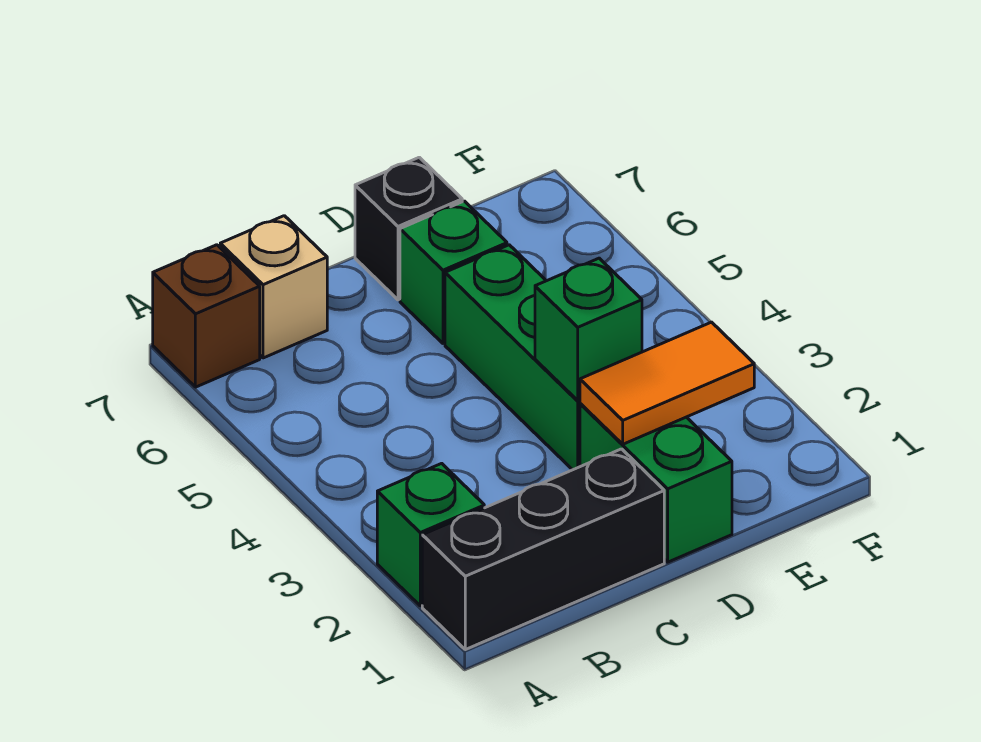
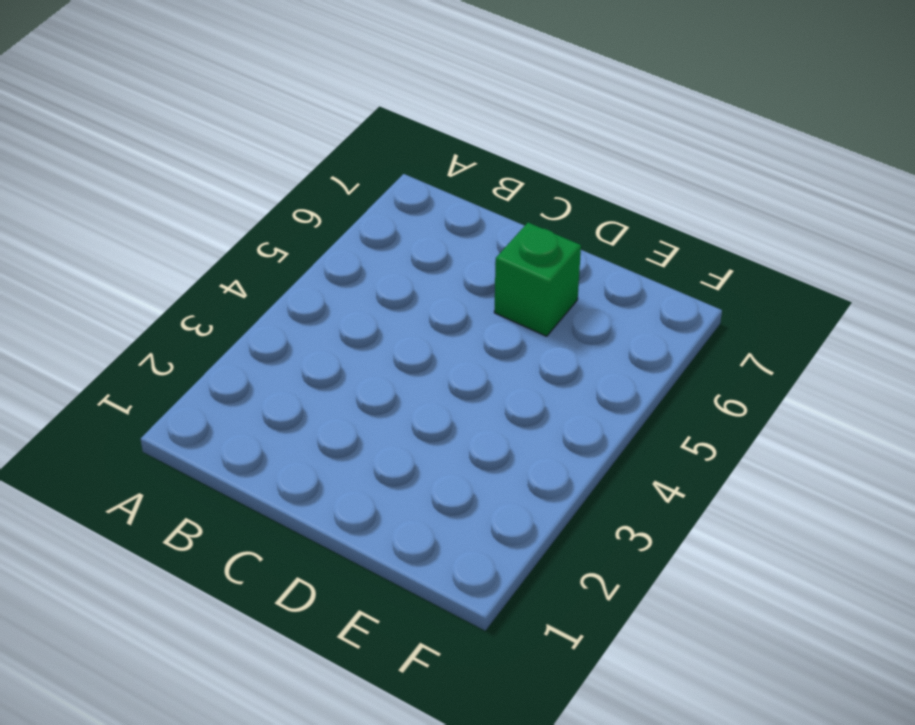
none -> black brick A1:C1 level 1
none -> green brick A2 level 1

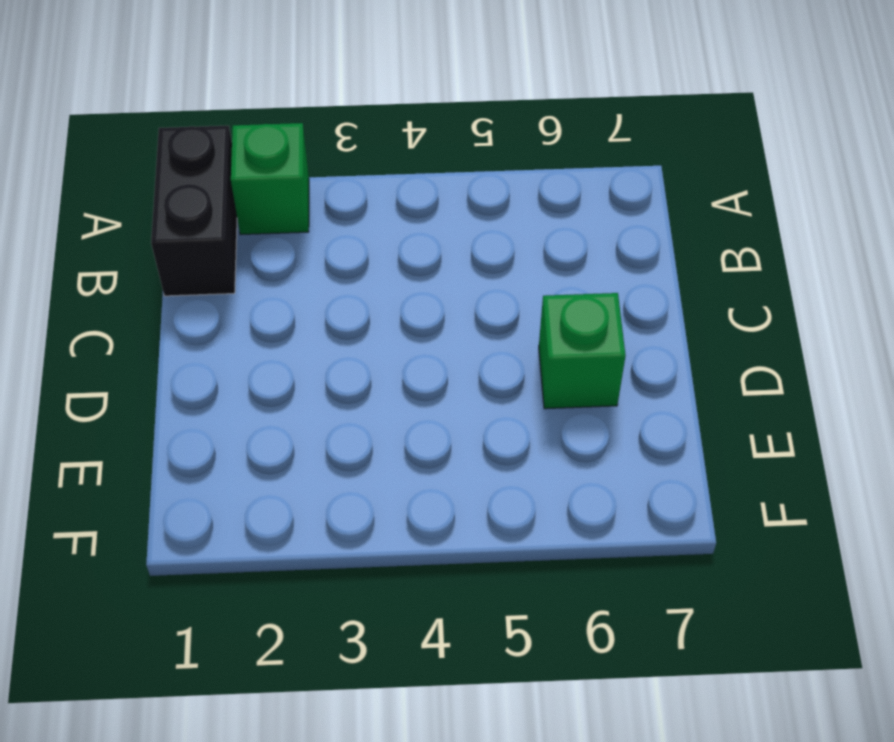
black brick A1:B1 level 1 -> black brick A1:C1 level 1
none -> brown brick A7 level 1
none -> tan brick B7 level 1

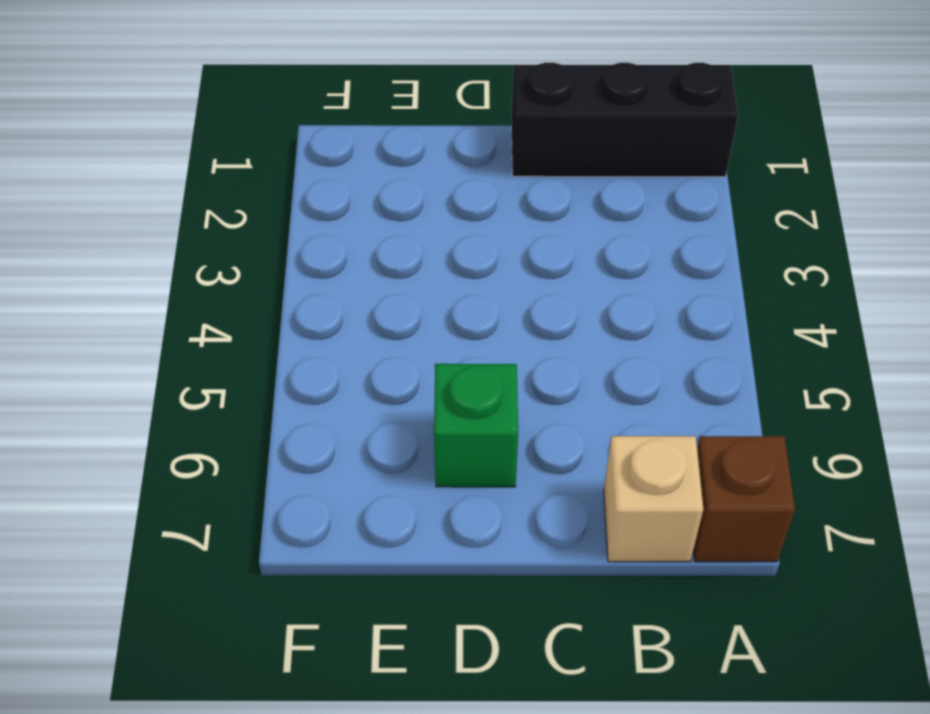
none -> green brick A2 level 1
none -> green brick D1:D2 level 1

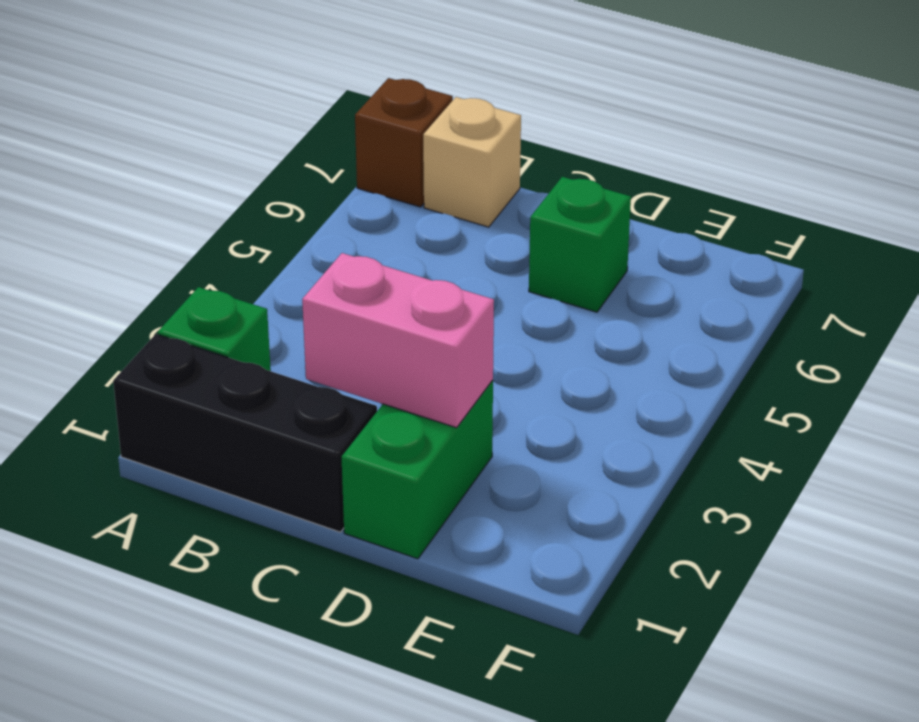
pink brick C2:D2 level 2 -> orange tile D2:E2 level 2
none -> green brick D3:D5 level 1
none -> black brick D7 level 1

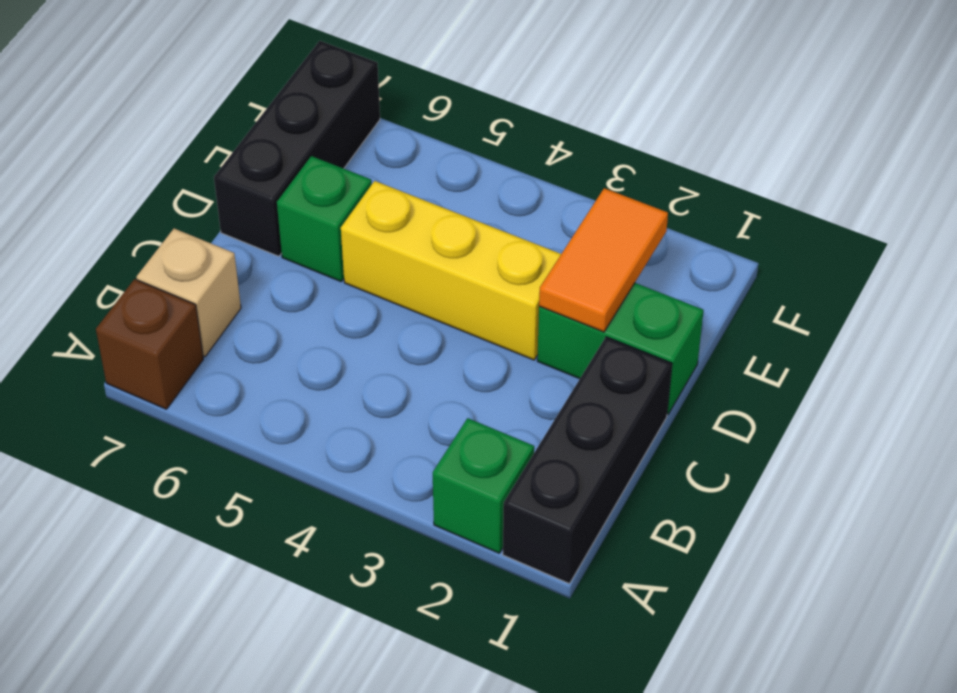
yellow brick D3:D5 level 1 -> green brick D3:D5 level 1
black brick D7:F7 level 1 -> black brick D7 level 1
none -> green brick D3 level 2

